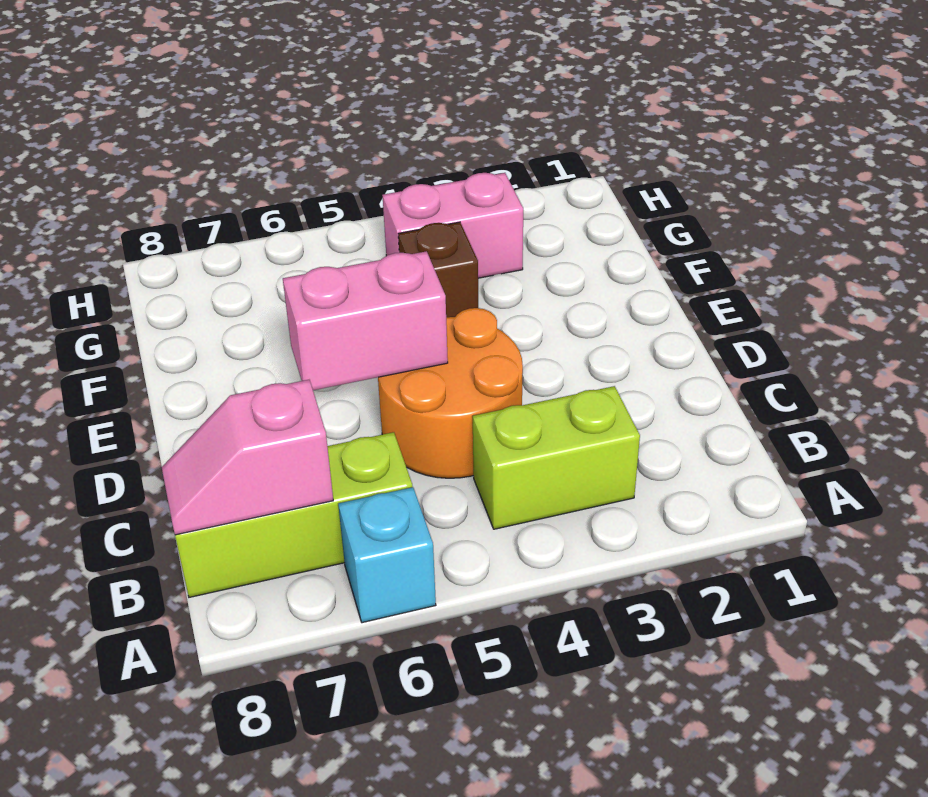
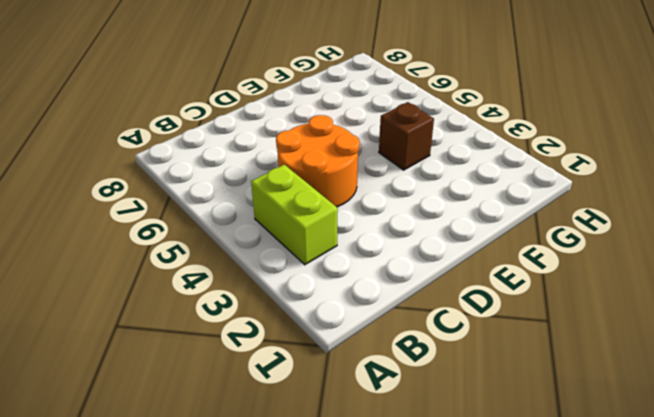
none -> cyan brick A6 level 1
none -> lime brick B6:B8 level 1

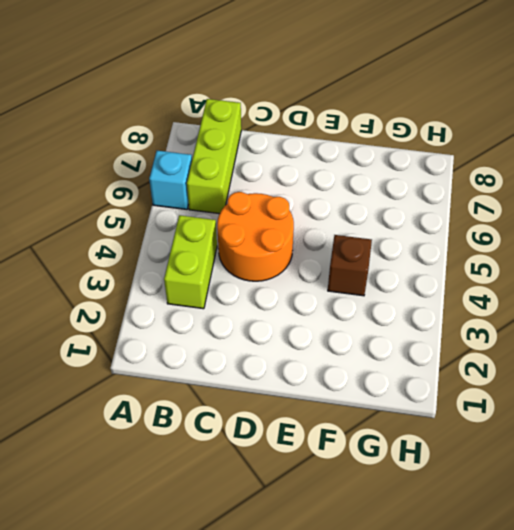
none -> pink brick G3:G4 level 1
none -> pink slope B7:B8 level 2 top 7

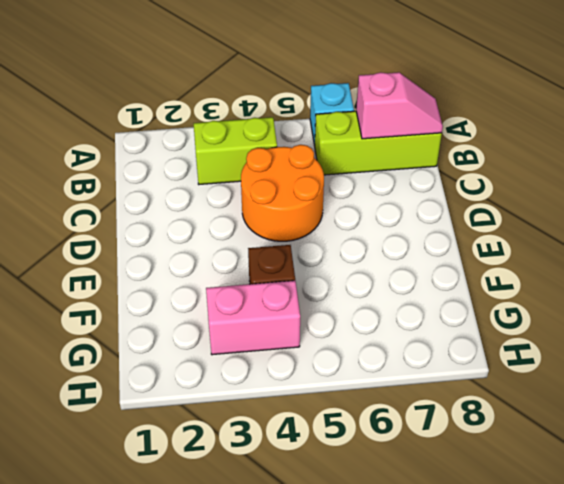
none -> pink brick D5:D6 level 2

